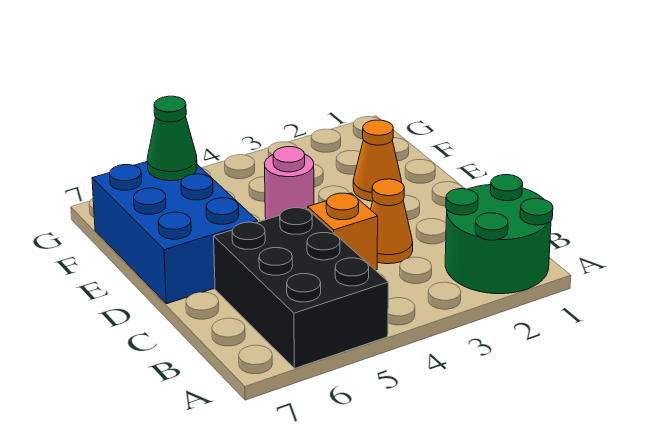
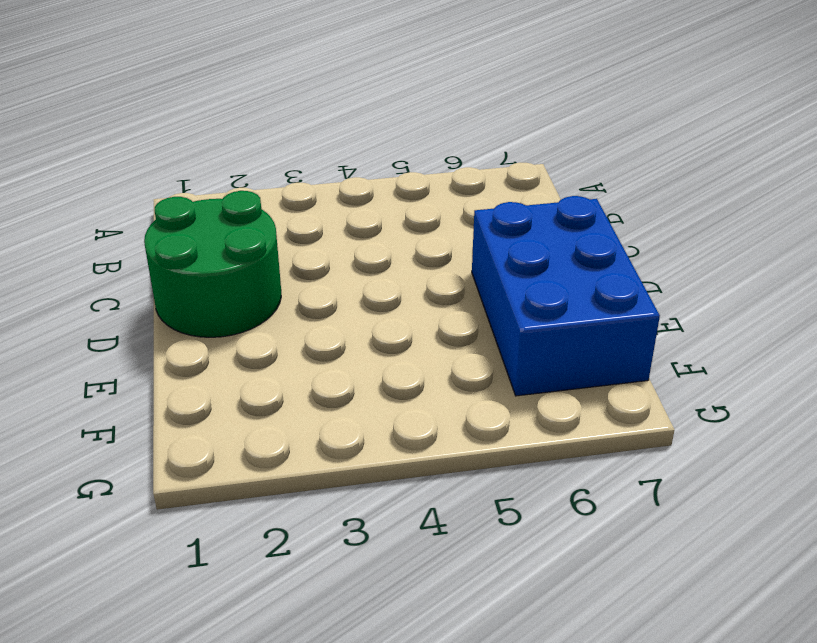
green round brick C1:D2 level 1 -> green round brick A1:B2 level 1
none -> black brick A5:C6 level 1
none -> orange cone C3 level 1

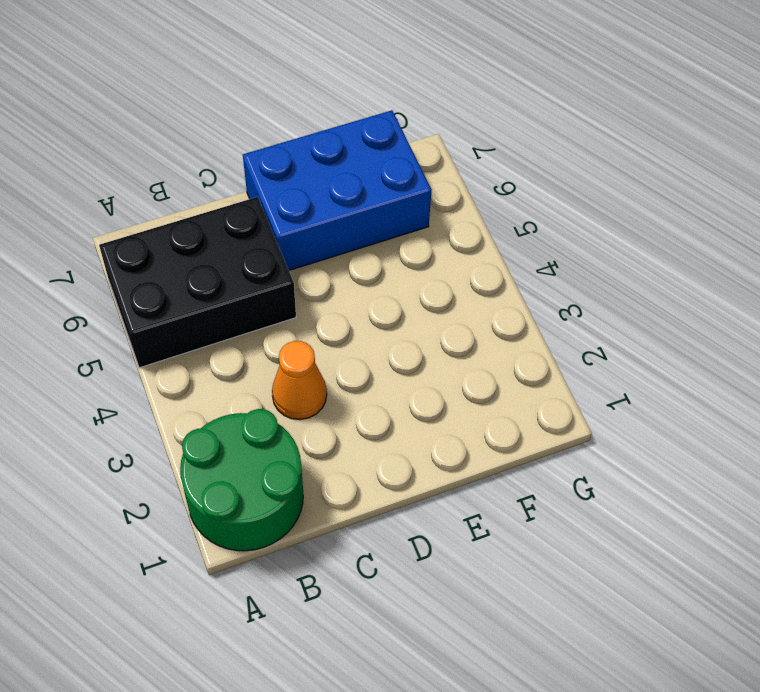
none -> orange brick C4 level 1
none -> orange cone E2 level 1

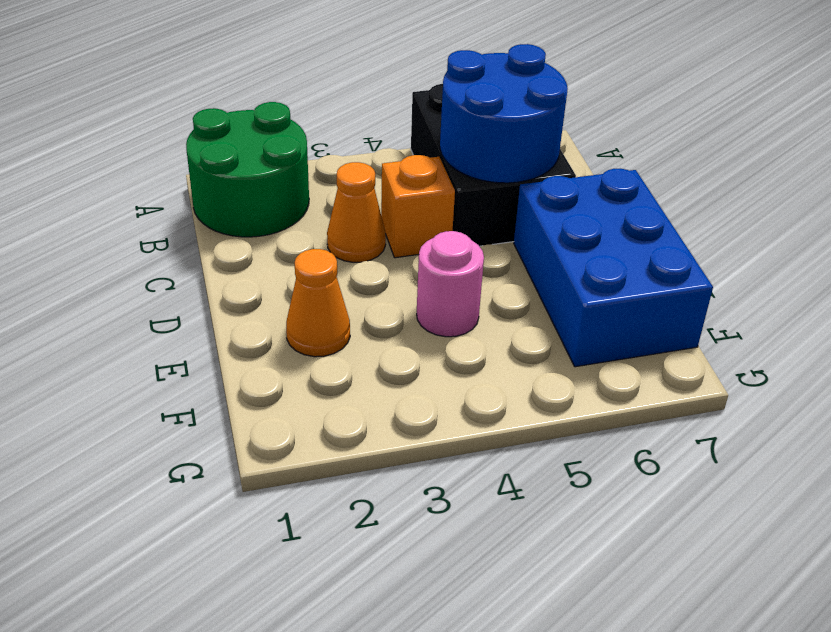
blue round brick B5:C6 level 2 -> none
none -> green cone F6 level 2

